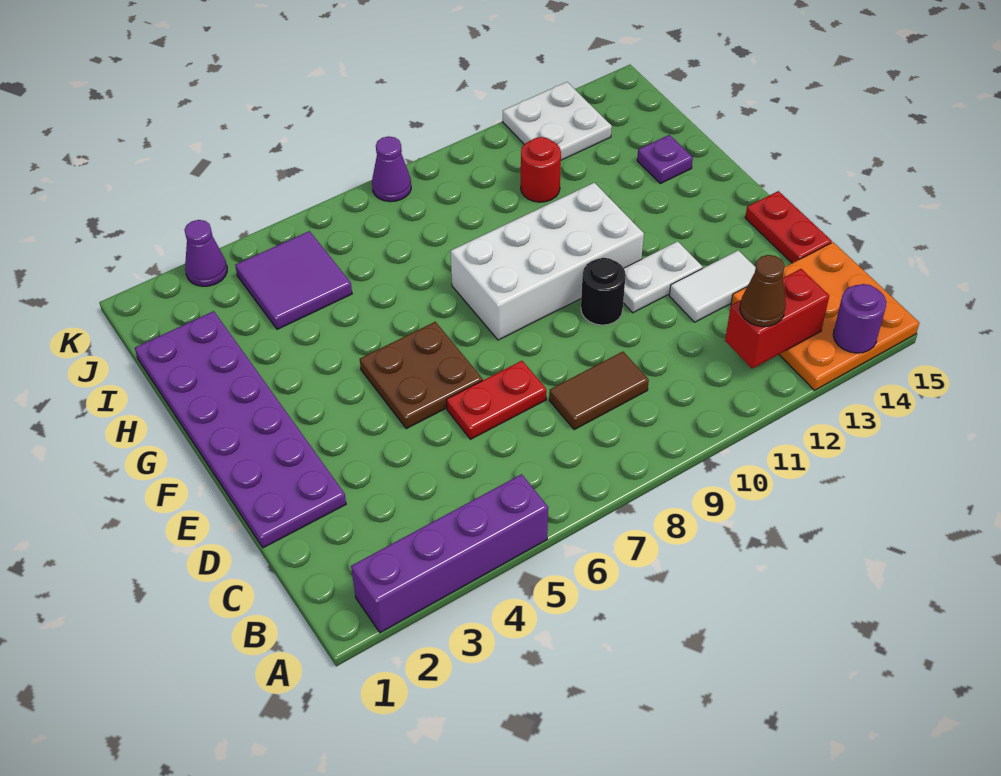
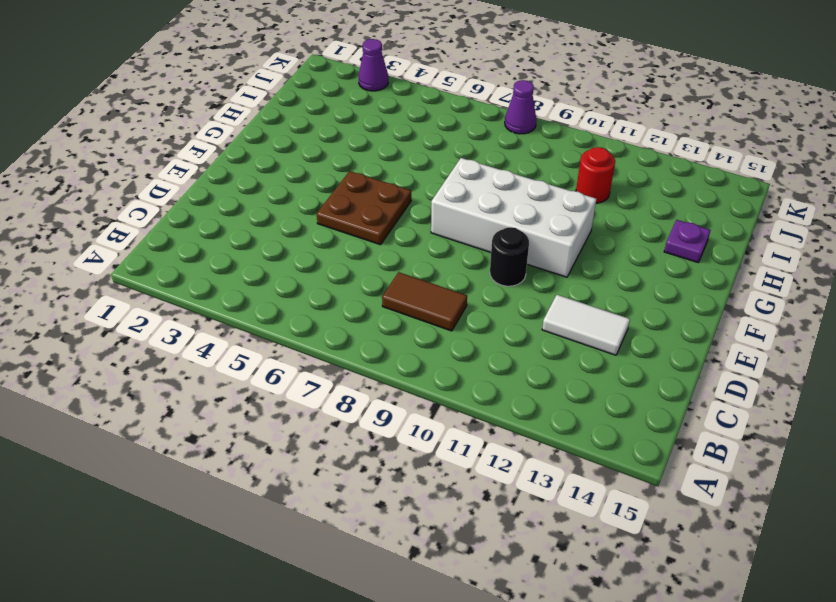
none -> purple brick A2:A5 level 1
none -> orange plate A13:C15 level 1
none -> purple plate D1:I2 level 1

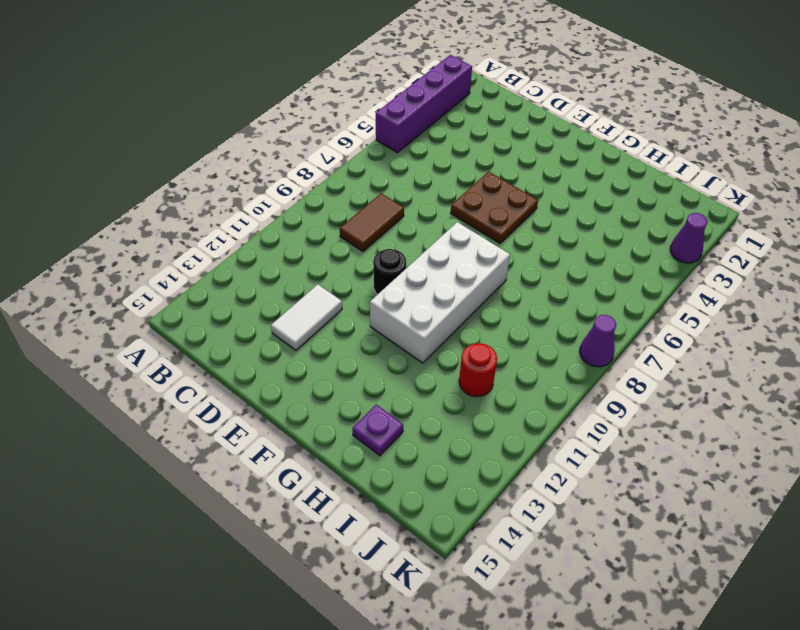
none -> orange plate A13:C15 level 1
none -> purple plate D1:I2 level 1
none -> red plate D6:D7 level 1

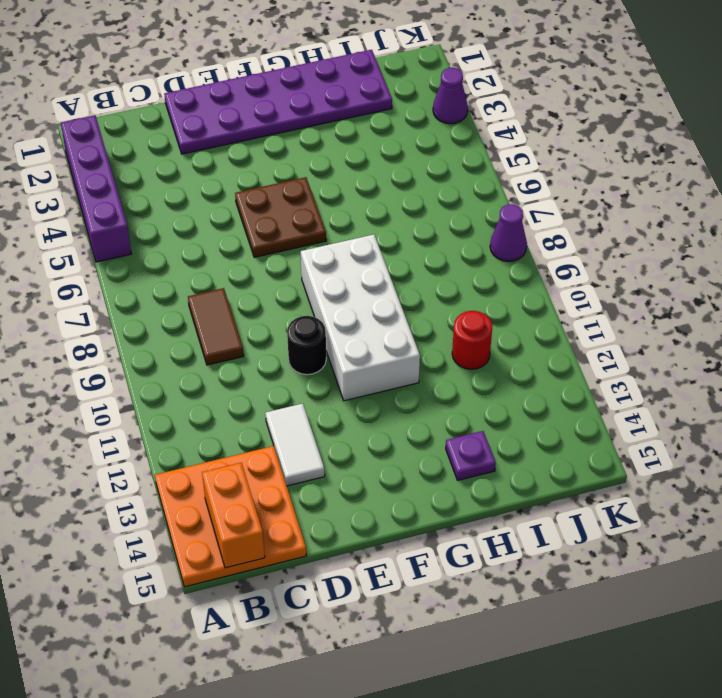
orange brick B14:B15 level 2 -> none
none -> red plate D6:D7 level 1
none -> red plate D15:E15 level 1
none -> white plate E11:E12 level 1

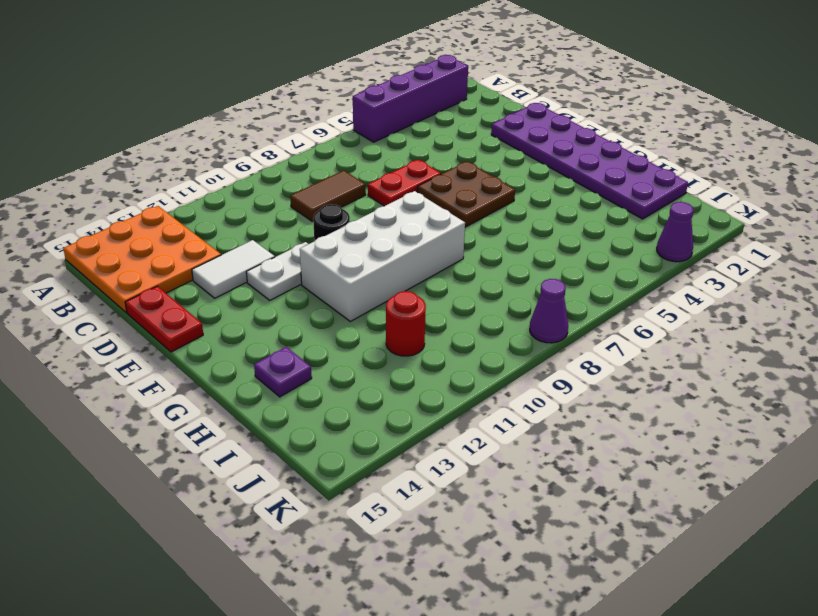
none -> purple tile I4:J5 level 1
none -> white plate J12:K13 level 1
none -> purple round brick A14 level 2

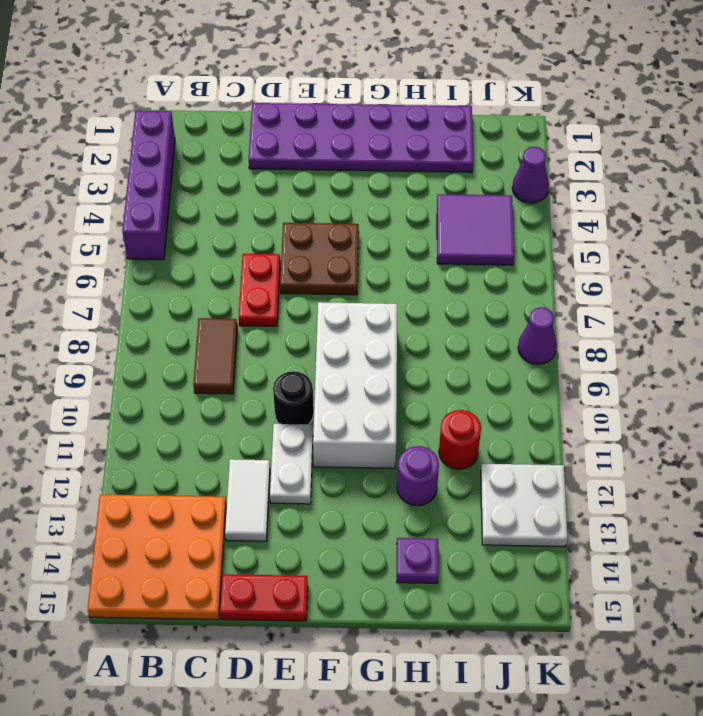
purple round brick H12 level 1 -> purple round brick A14 level 2
none -> red brick B12:B13 level 2
none -> brown cone B12 level 3

